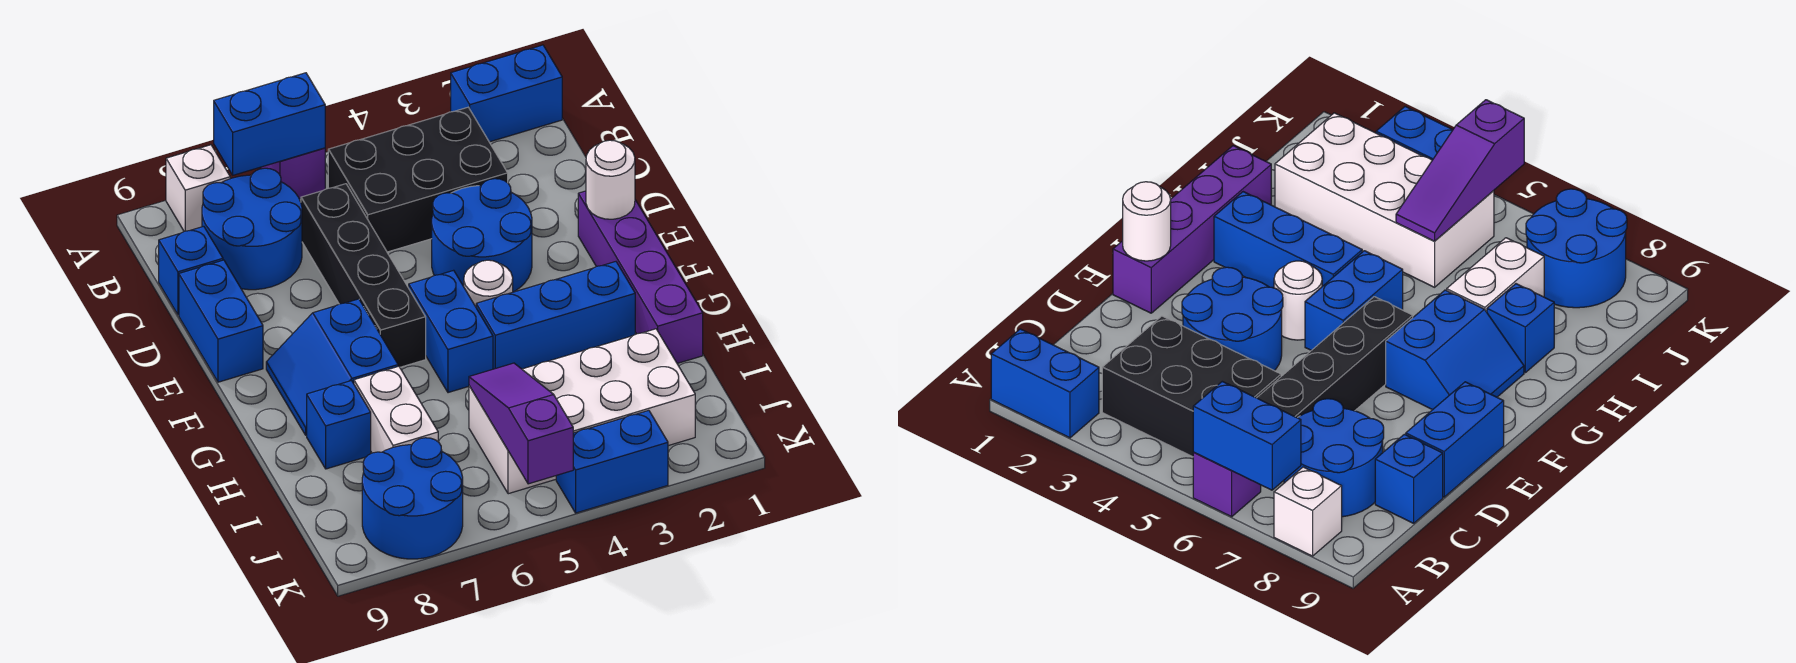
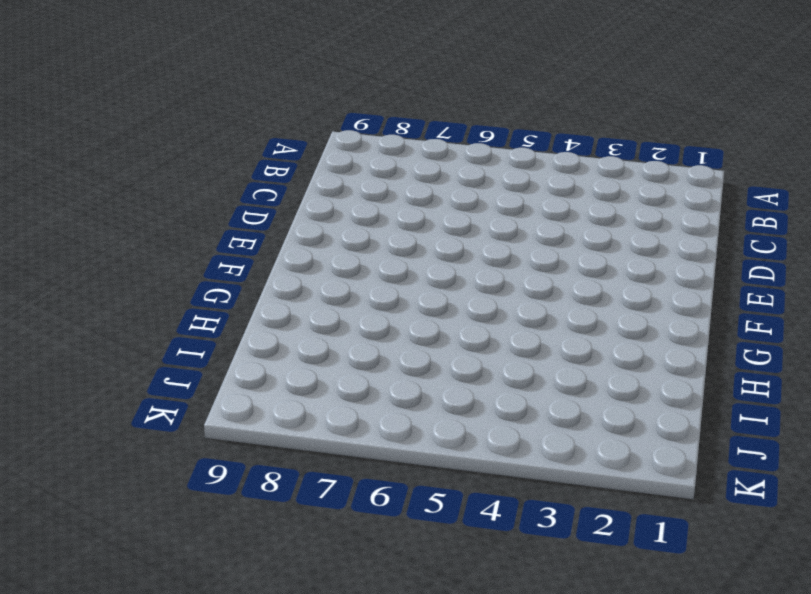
none -> blue brick A1:A2 level 1
none -> purple brick A6 level 1
none -> white brick A8 level 1

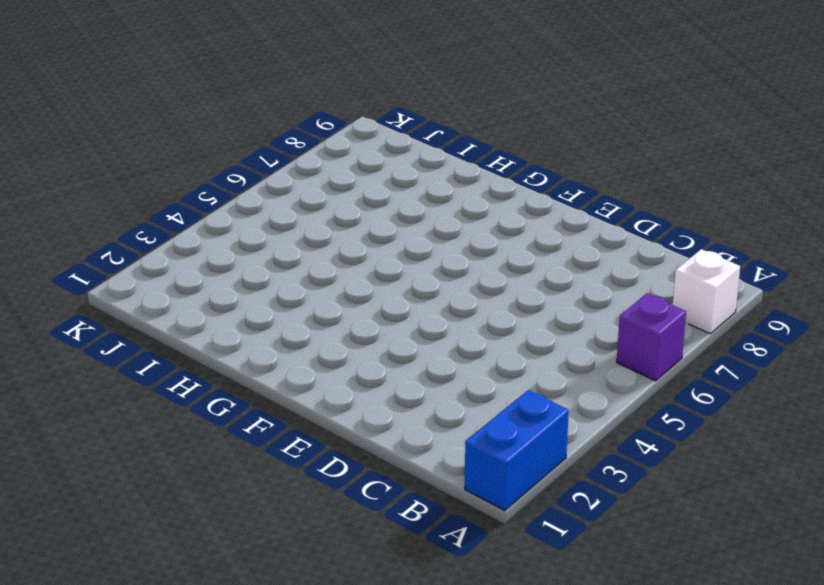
none -> black brick B3:C5 level 1
none -> blue round brick B7:C8 level 1
none -> black brick C6:F6 level 1

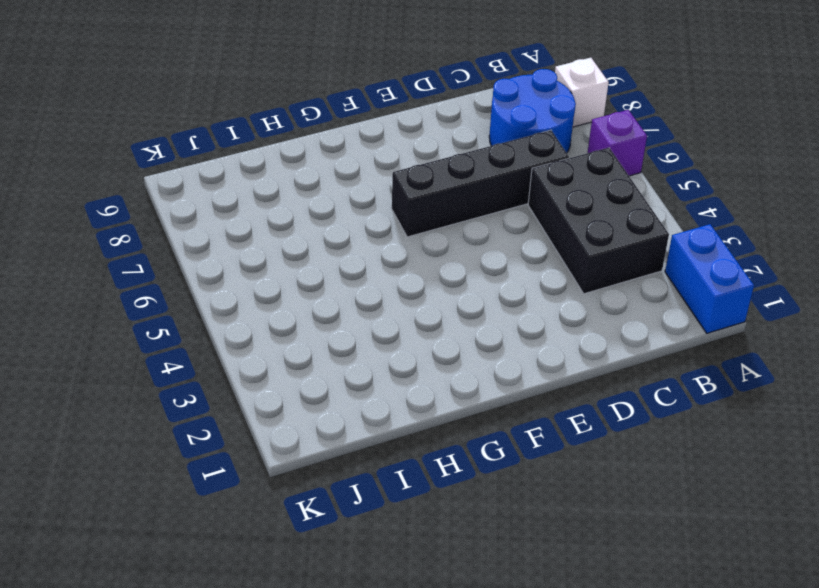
none -> blue brick C9 level 1
none -> blue round brick D3:E4 level 1
none -> blue brick D9:E9 level 1

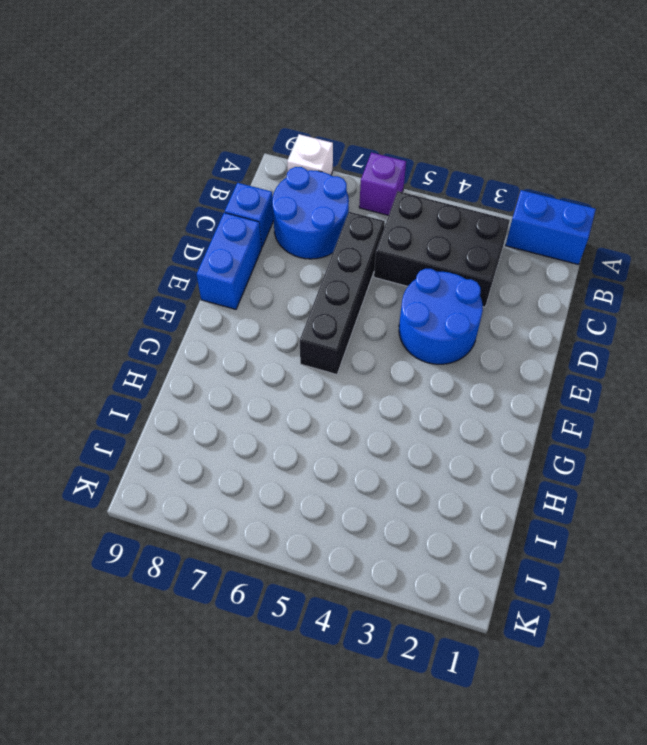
none -> purple brick E1:H1 level 1
none -> white round brick F4 level 1
none -> blue brick F5:G5 level 1

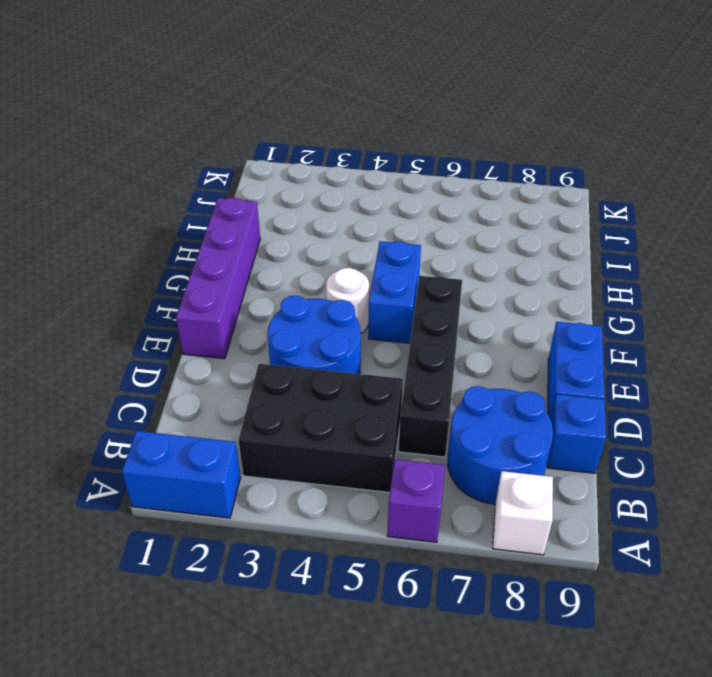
none -> blue slope F7:G8 level 1 top 7
none -> blue brick G2:G4 level 1
none -> white brick H7:I7 level 1

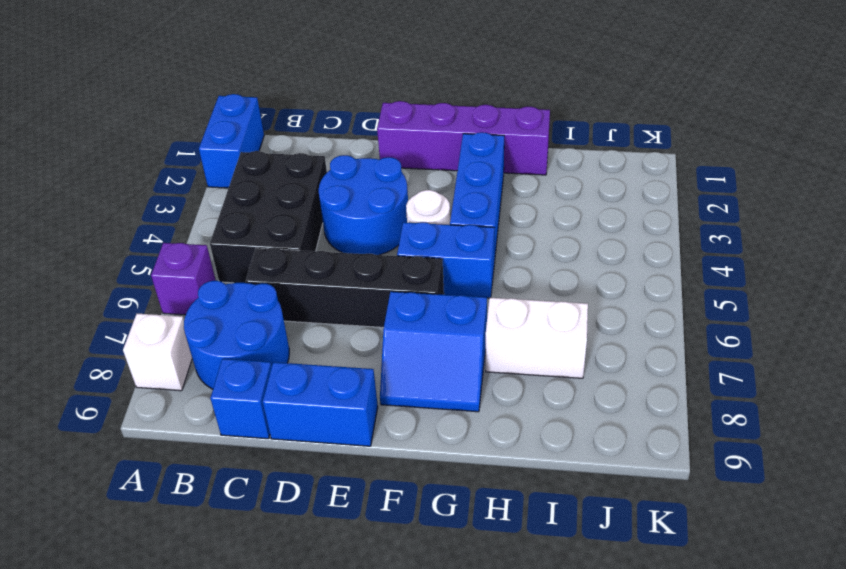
none -> blue brick H8 level 1
none -> white brick I2:J5 level 1
none -> blue round brick J7:K8 level 1

